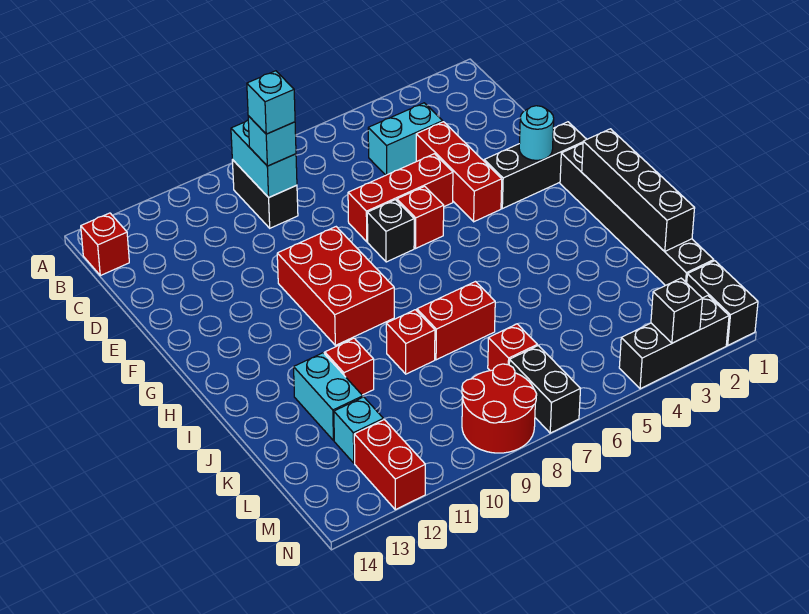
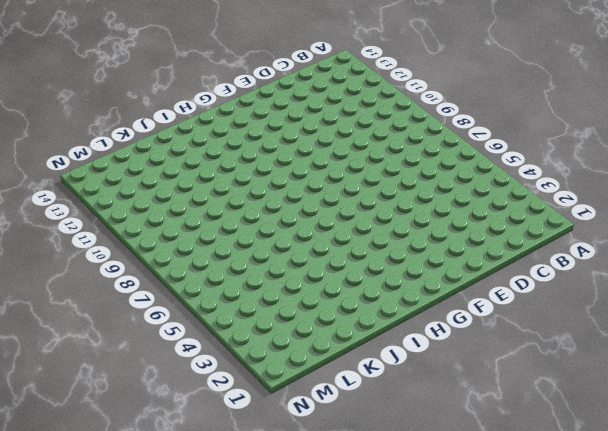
none -> black brick B9:C9 level 1
none -> red brick B14 level 1
none -> cyan brick C4:C5 level 1

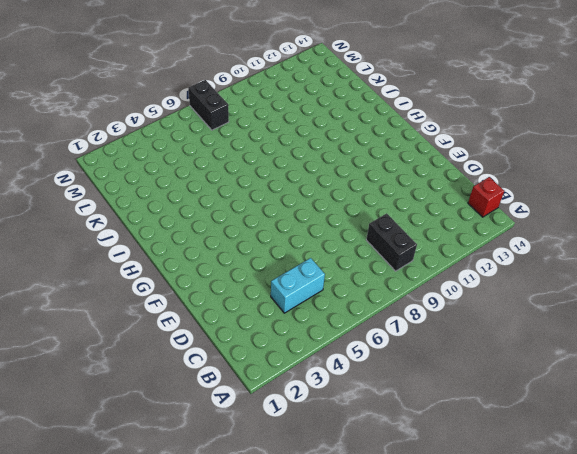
none -> red brick D4:F4 level 1
none -> red brick E5:E7 level 1
none -> black brick F1:F3 level 1

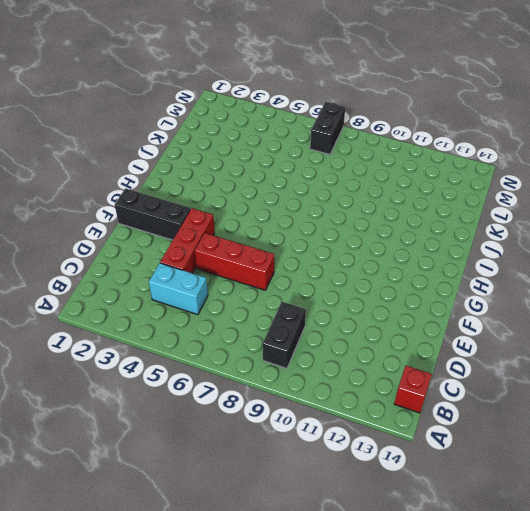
none -> red brick F6 level 1
none -> black brick F7 level 1
none -> red brick F9:H10 level 1

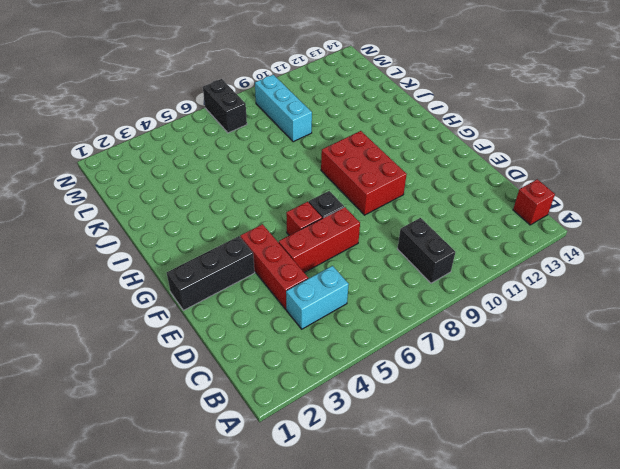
cyan brick K9:M9 level 1 -> red round brick M8:N9 level 1
none -> black brick G1:L1 level 1
none -> red brick J7:J8 level 1
none -> red brick J9 level 1

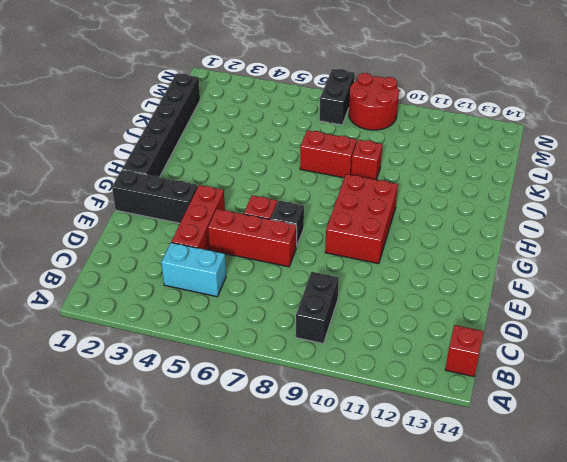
none -> red brick J11 level 1
none -> cyan brick J12:K12 level 1
none -> red brick L7 level 1

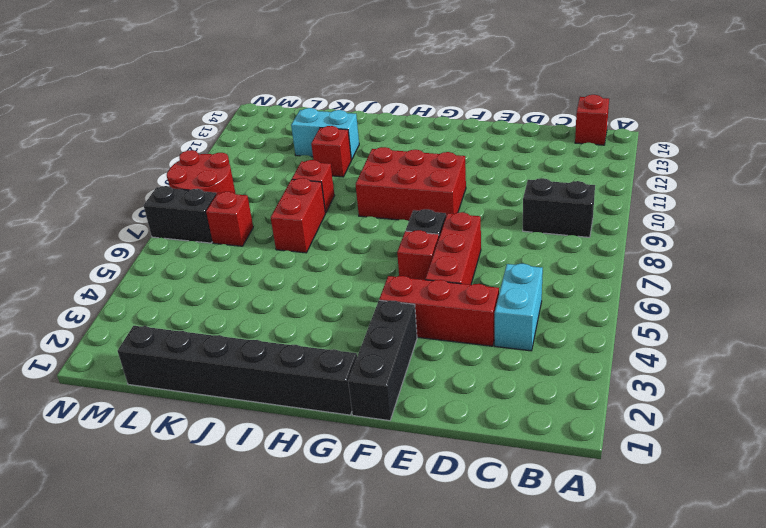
none -> cyan brick L12 level 1
none -> black brick M1:N1 level 1
none -> red brick M12:N12 level 1

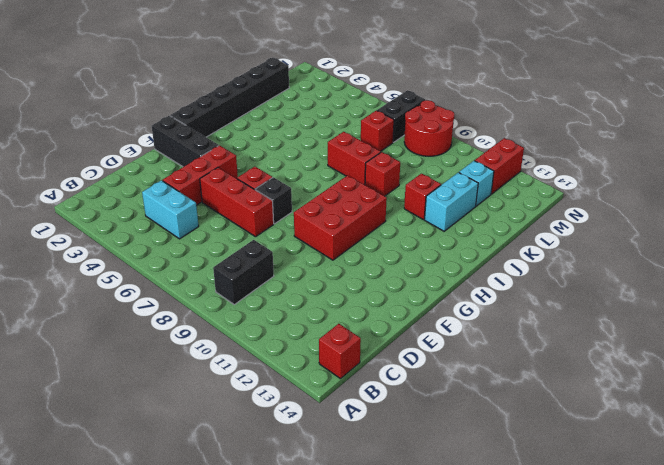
none -> black brick M1:N1 level 1
none -> black brick N2:N4 level 1
none -> cyan brick B9:C9 level 2

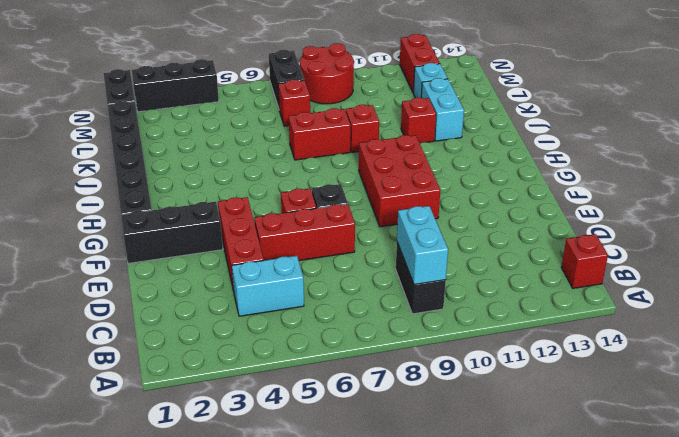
none -> cyan round brick F2 level 2
none -> black brick H1:K1 level 2
none -> black brick N3 level 2

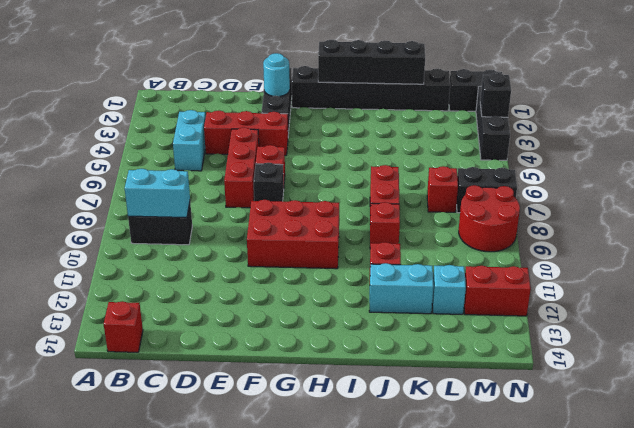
none -> cyan brick C9 level 3
none -> cyan brick C9 level 4

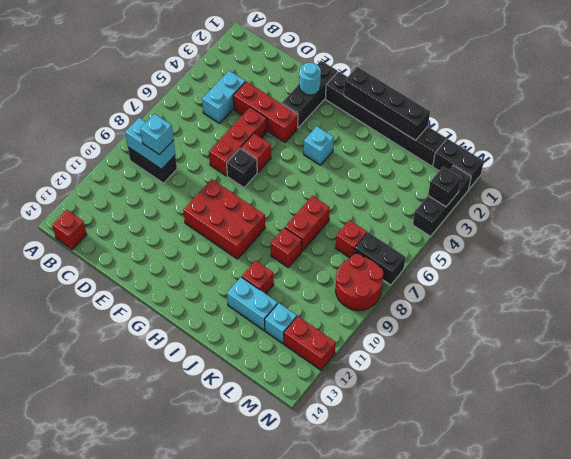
cyan brick H4 level 1 -> cyan brick C9 level 4

